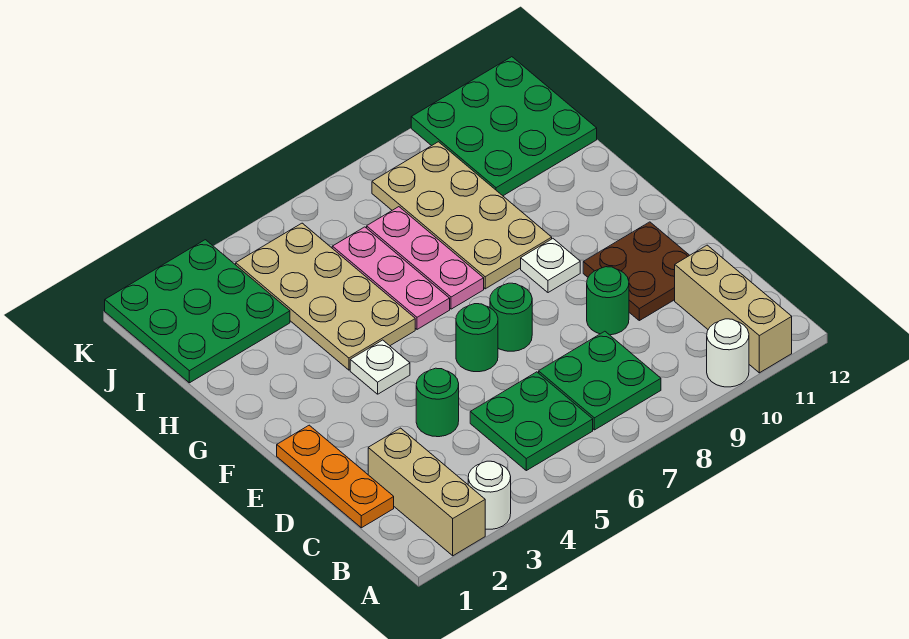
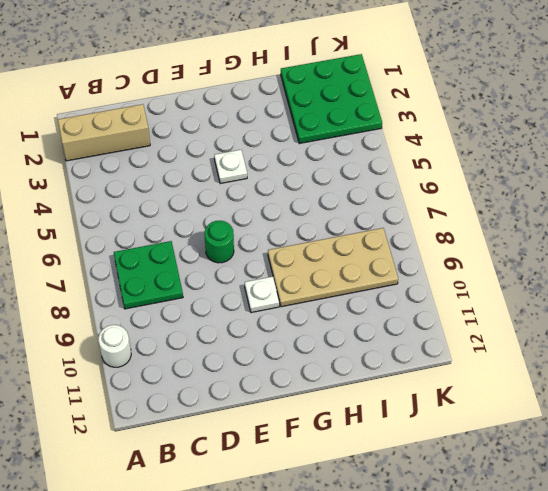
none -> white round brick A3 level 1
none -> tan brick A11:C11 level 1
none -> green plate B5:C6 level 1

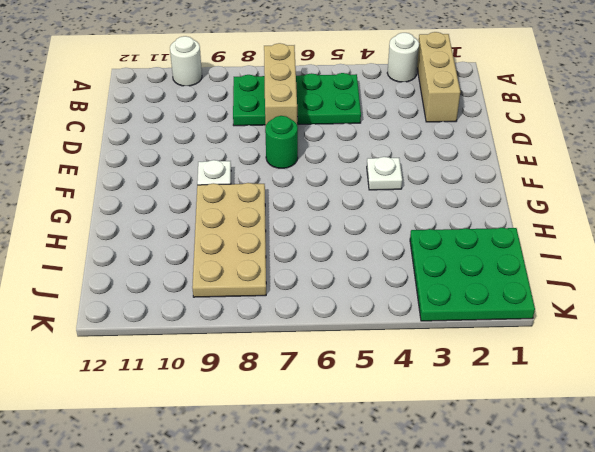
tan brick B7:D7 level 2 -> tan brick A11:C11 level 1
none -> orange plate C1:E1 level 1
none -> green round brick D4 level 1
none -> green round brick D9 level 1

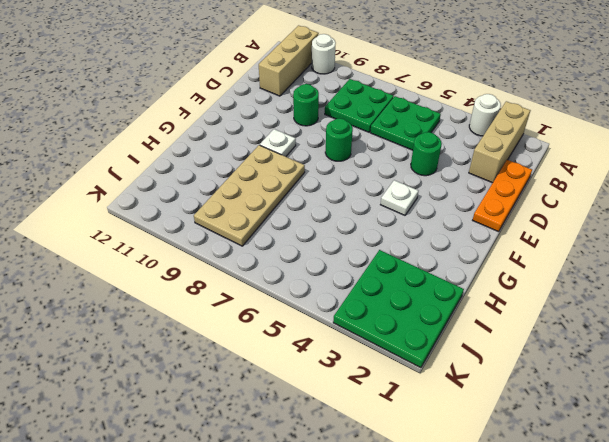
none -> brown plate D10:E11 level 1
none -> green round brick E6 level 1
none -> tan plate G4:J5 level 1

